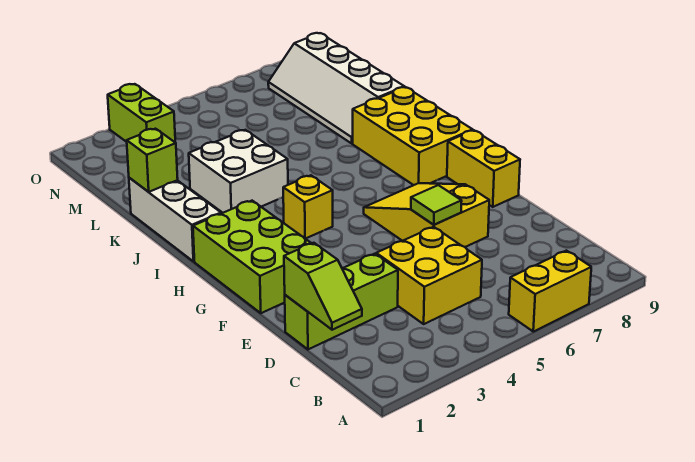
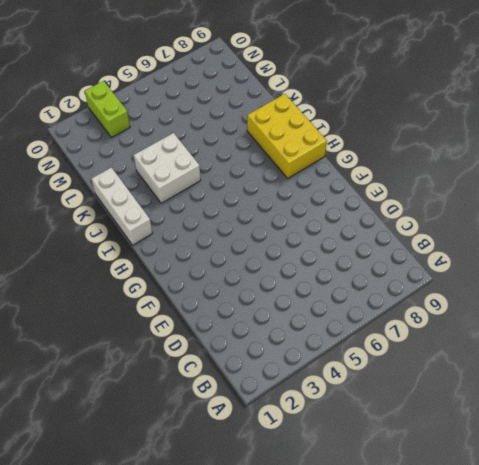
none -> yellow brick A6:A7 level 1
none -> yellow brick C4:D5 level 1
none -> lime brick D1:D3 level 1

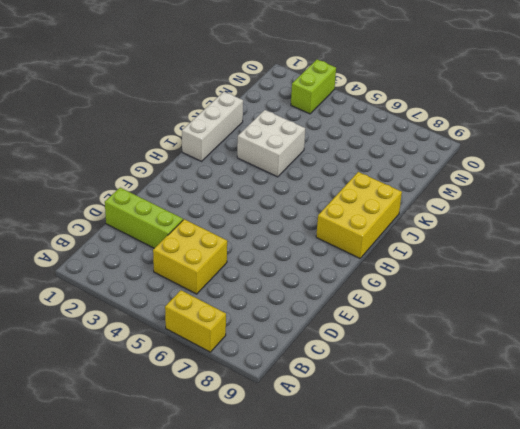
none -> yellow slope E6:G7 level 1 top E
none -> lime brick F1:H2 level 1
none -> yellow brick F9:G9 level 1

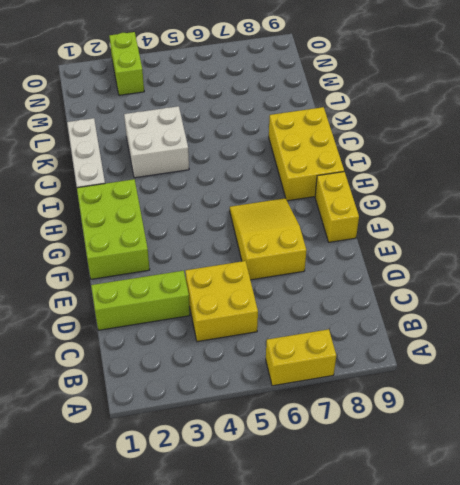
none -> yellow brick H4 level 1
none -> white slope K8:N9 level 1 top 9
none -> lime slope C1:D1 level 2 top D

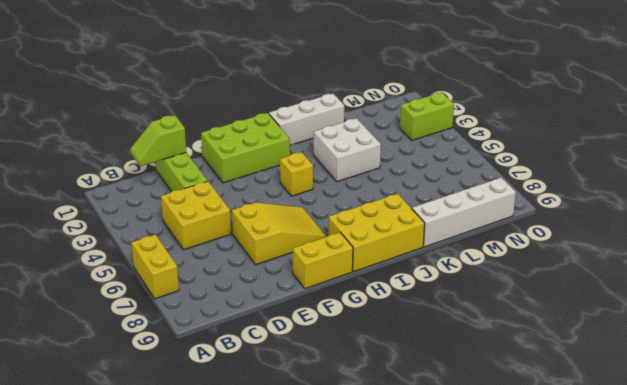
none -> lime tile E6 level 2
none -> lime brick K1 level 2

